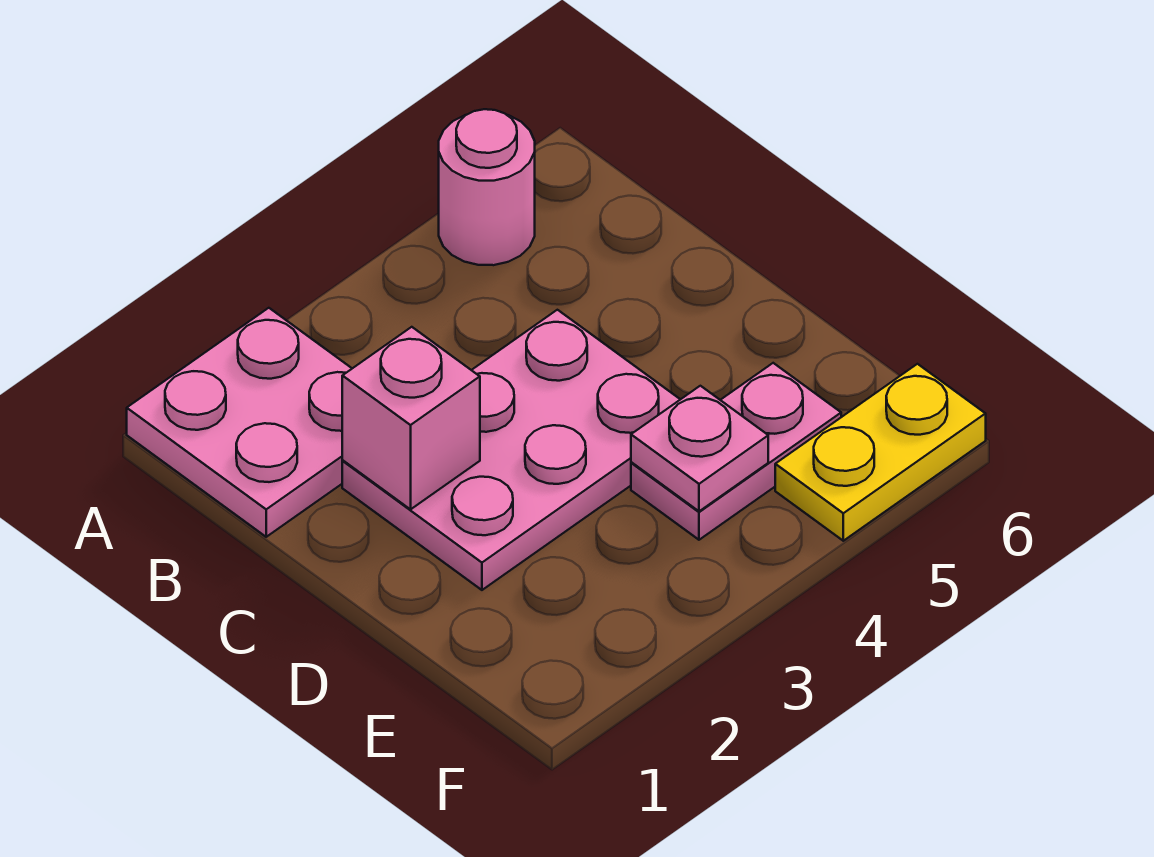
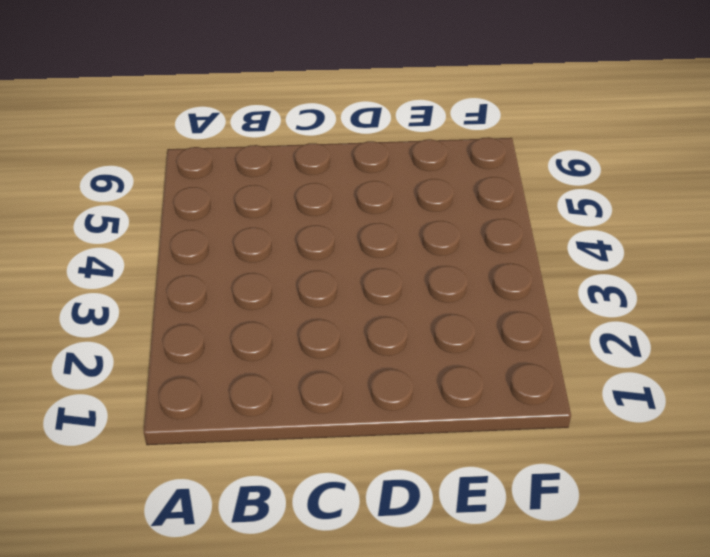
none -> pink plate A1:B2 level 1
none -> pink round brick A5 level 1

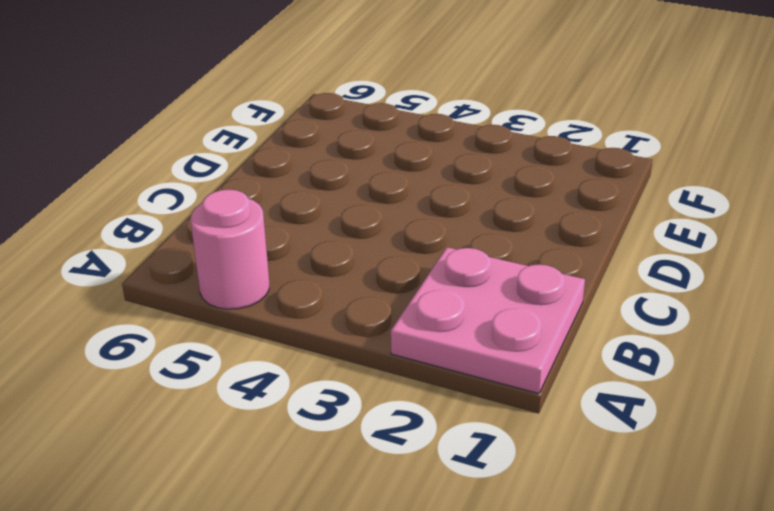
none -> pink plate C2:D4 level 1
none -> pink plate E4:E5 level 1

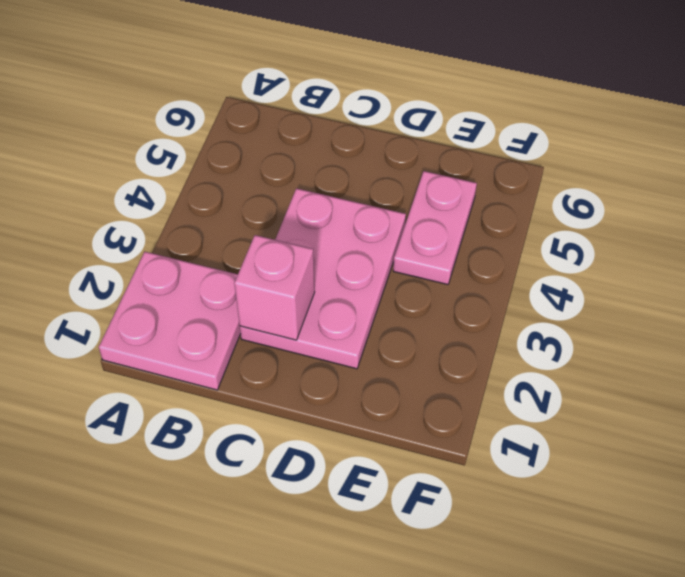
none -> pink round brick A5 level 1
none -> yellow plate F5:F6 level 1

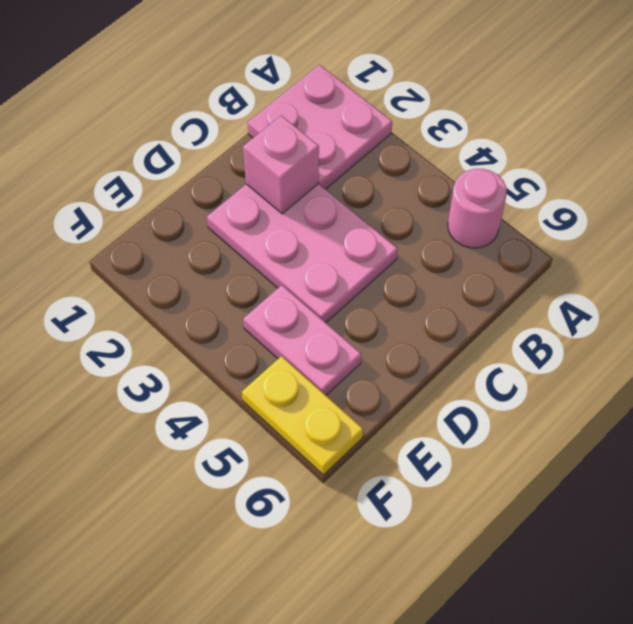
none -> pink plate E4 level 2

